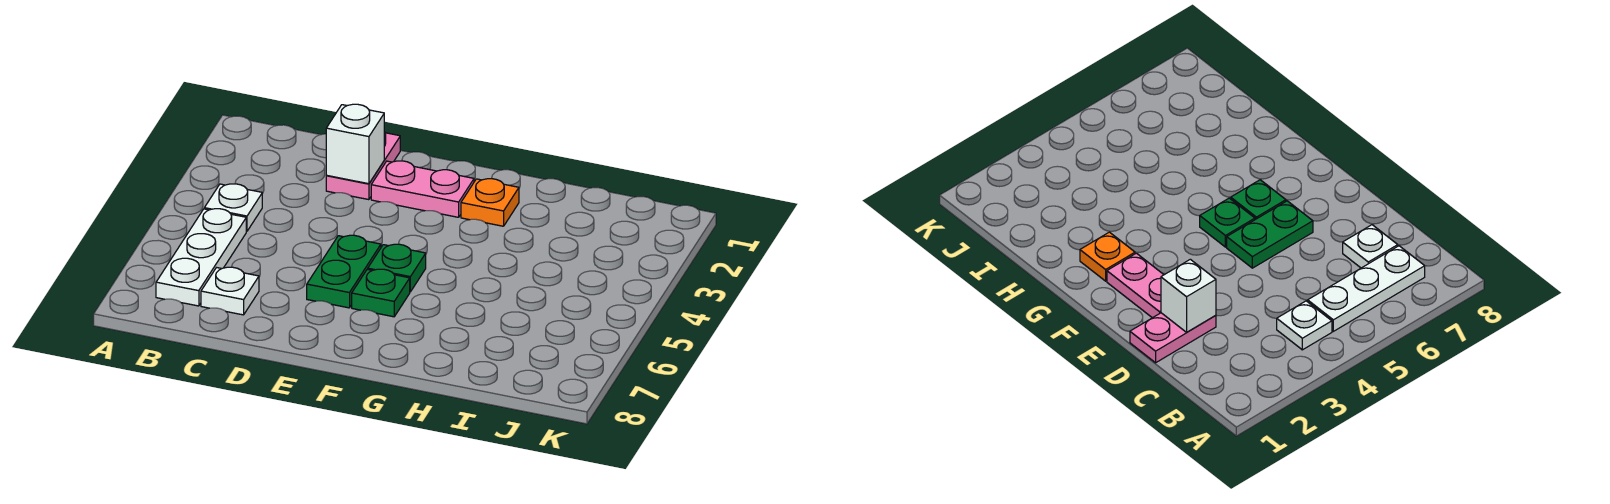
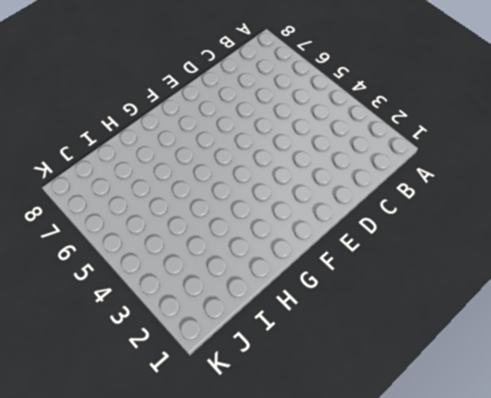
none -> white plate B4 level 1
none -> white plate B5:B7 level 1

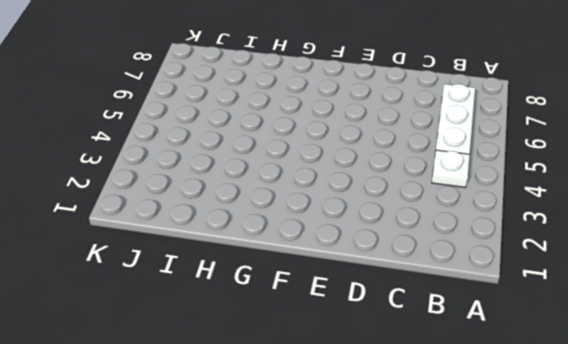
none -> white plate C7 level 1
none -> pink plate D1:D2 level 1

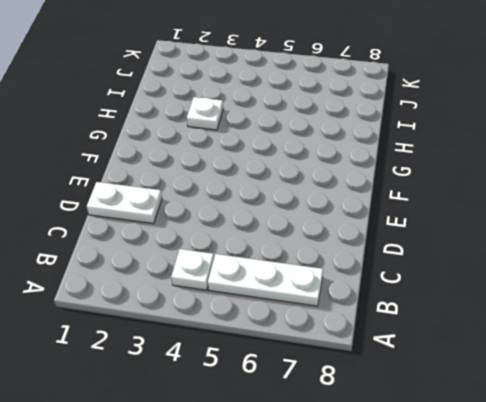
white plate D1:D2 level 1 -> pink plate D1:D2 level 1
white plate H3 level 1 -> white plate C7 level 1
none -> pink plate E2:F2 level 1
none -> green plate E5:E6 level 1

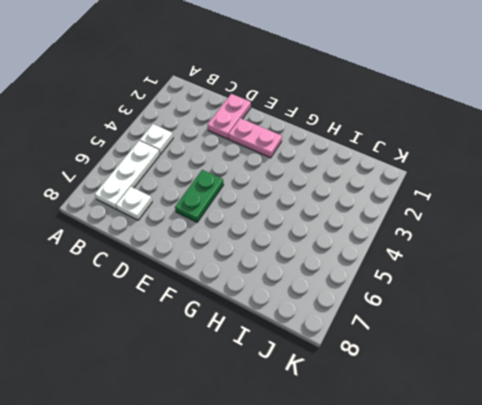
none -> green plate F5 level 1
none -> green plate F6 level 1

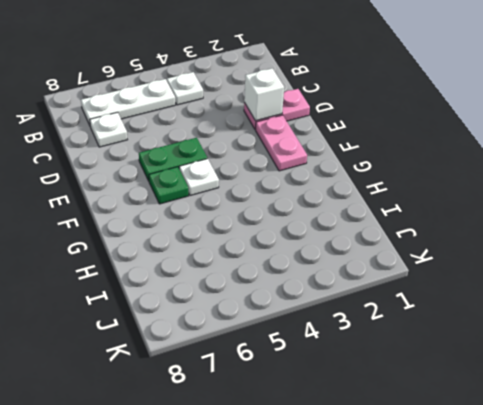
white plate F5 level 1 -> green plate F5 level 1
none -> orange plate G2 level 1

